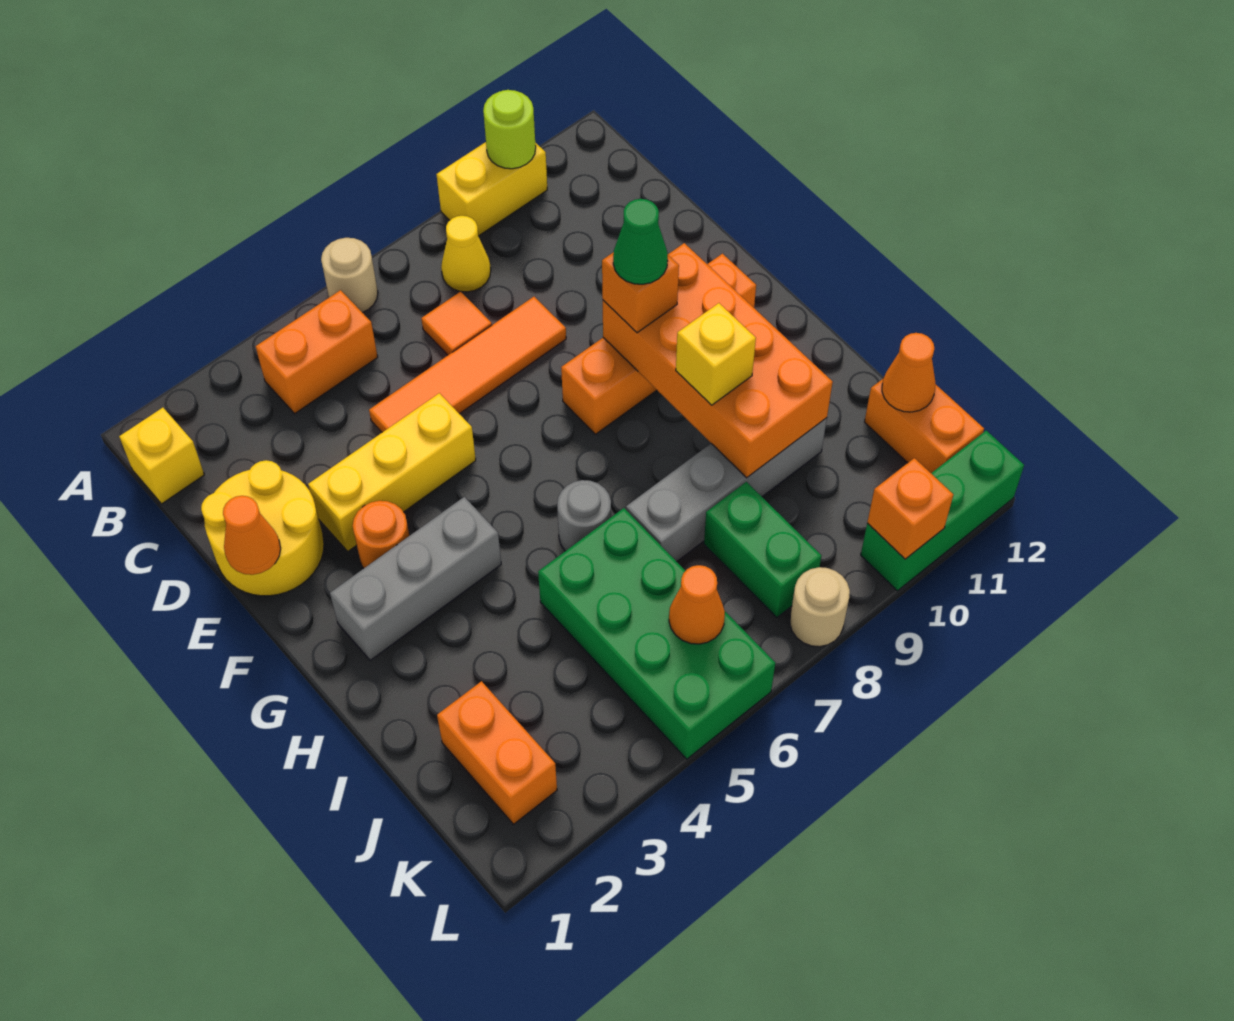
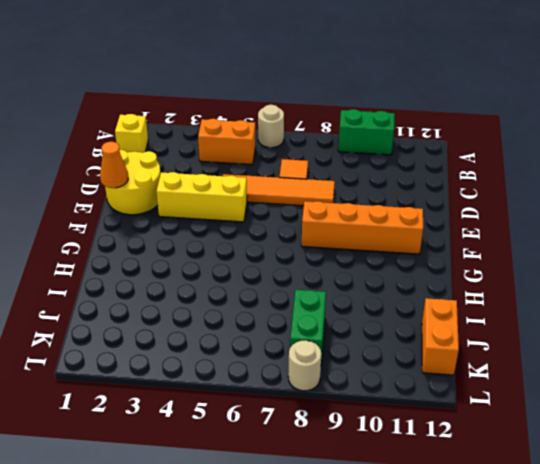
green brick A9:A10 level 1 -> yellow brick A9:A10 level 1
none -> yellow cone B8 level 1
none -> orange round brick F3 level 1
none -> grey brick G2:G4 level 1

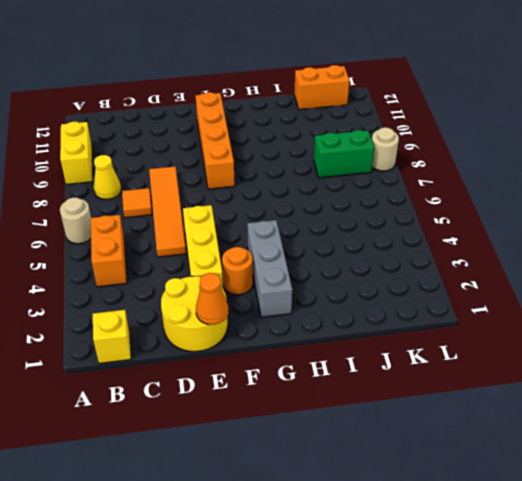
none -> grey round brick H6 level 1
none -> green brick I5:L6 level 1
none -> grey brick I7:I10 level 1

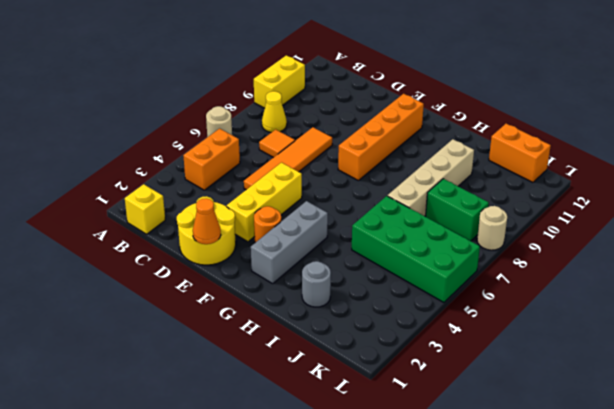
grey round brick I2 level 1 -> grey round brick H6 level 1
tan brick I7:I10 level 1 -> grey brick I7:I10 level 1
none -> orange brick J2:K2 level 1
none -> green brick L10:L12 level 1
none -> lime round brick A10 level 2

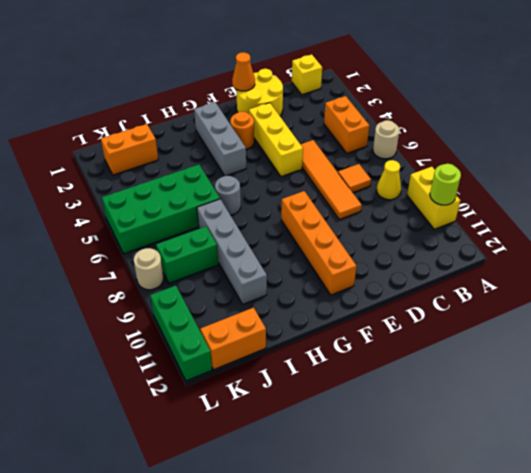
none -> orange brick F9:I10 level 2
none -> orange cone J12 level 2
none -> orange cone K6 level 2

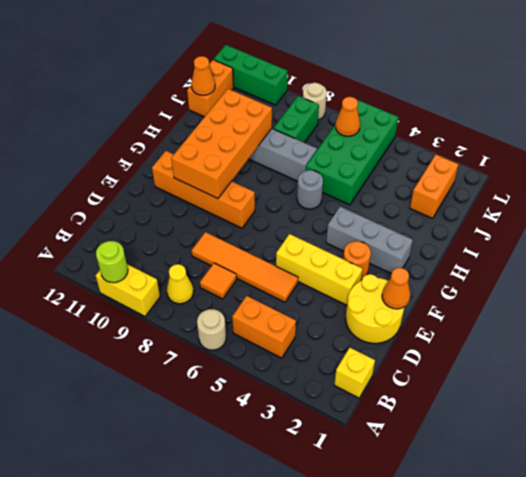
none -> orange brick L10 level 2
none -> orange brick F9 level 3
none -> yellow brick H9 level 3

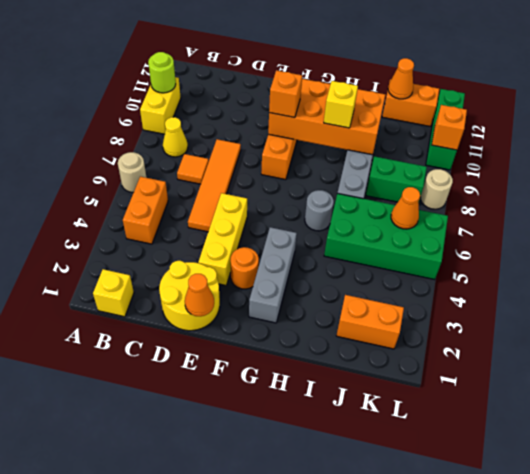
none -> green cone F9 level 4

